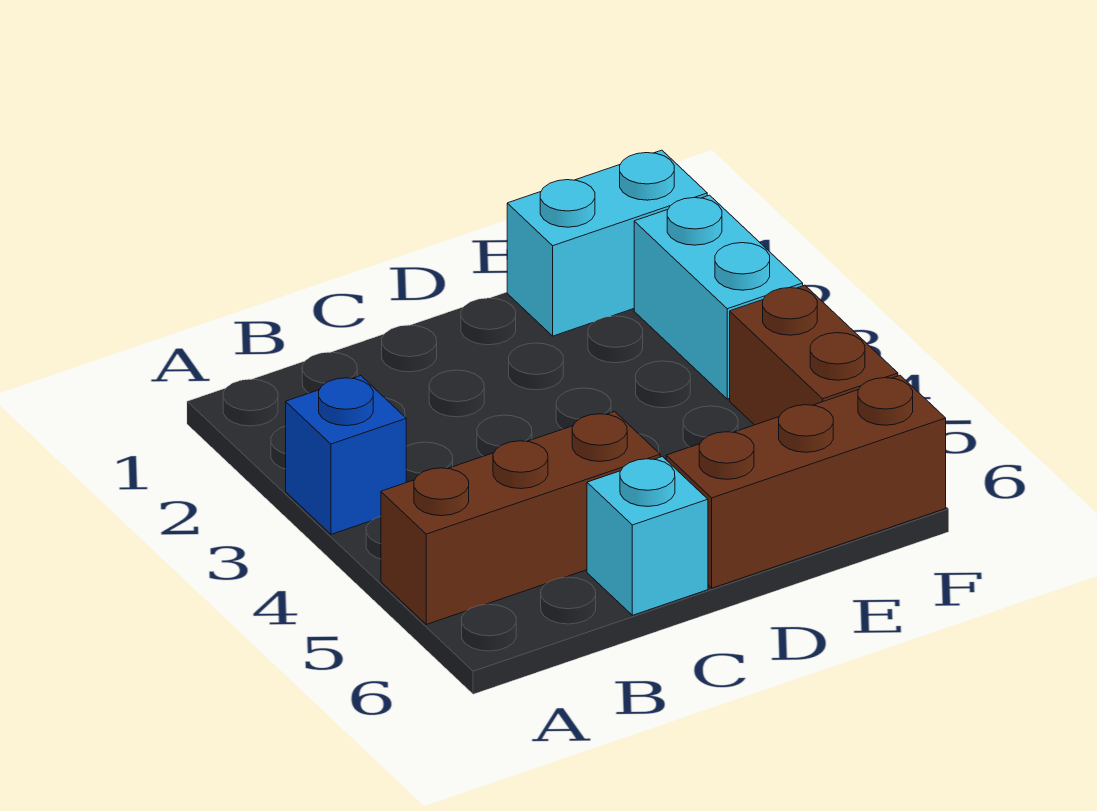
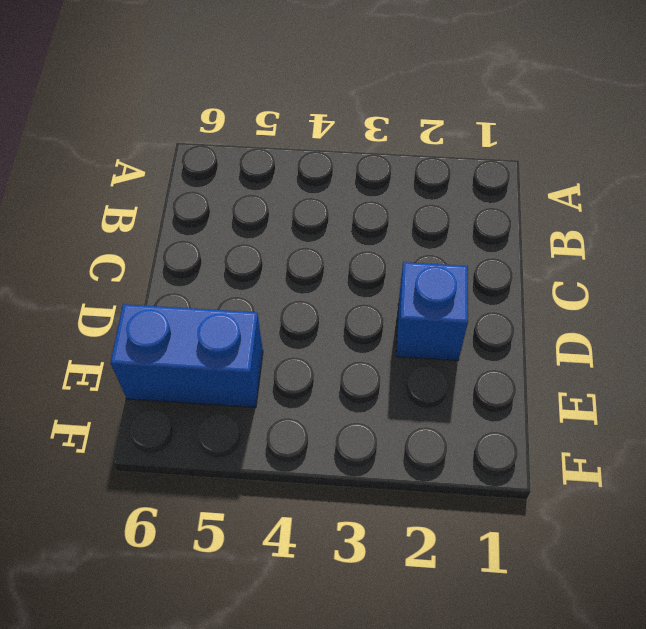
blue brick D2 level 1 -> blue brick A3 level 1
blue brick E5:E6 level 1 -> brown brick D6:F6 level 1
none -> brown brick A5:C5 level 1
none -> cyan brick C6 level 1

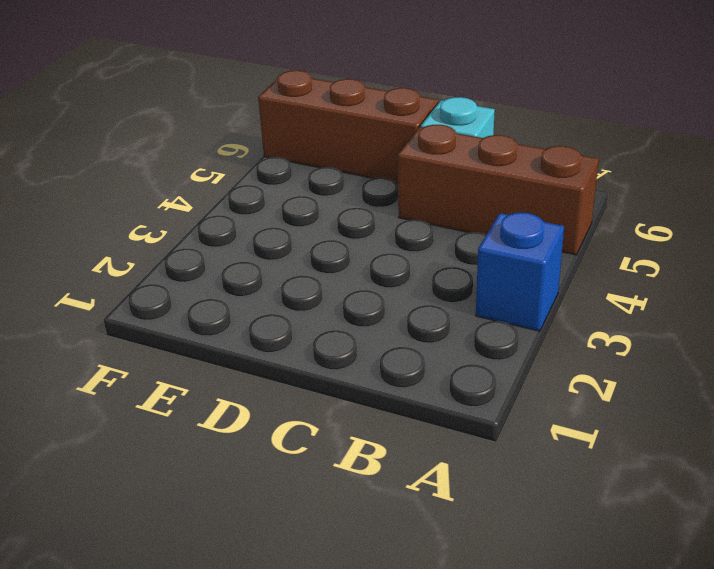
none -> cyan brick E1:F1 level 1
none -> cyan brick F2:F3 level 1

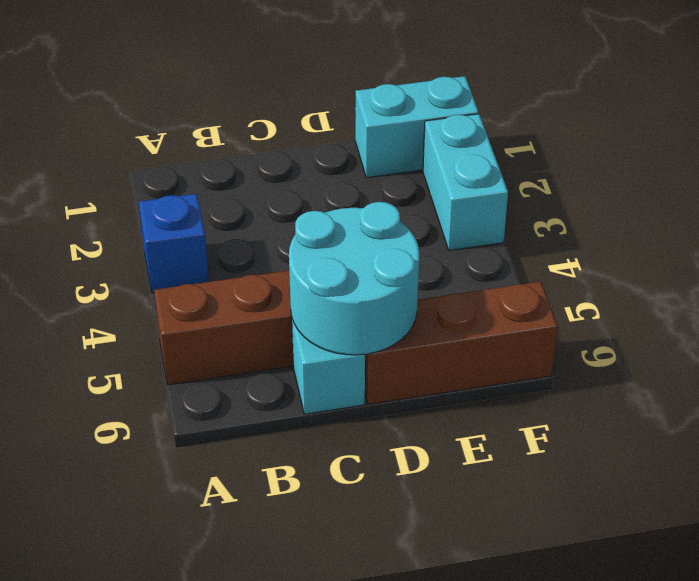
cyan round brick C5:D6 level 2 -> none
none -> brown brick F4:F5 level 1

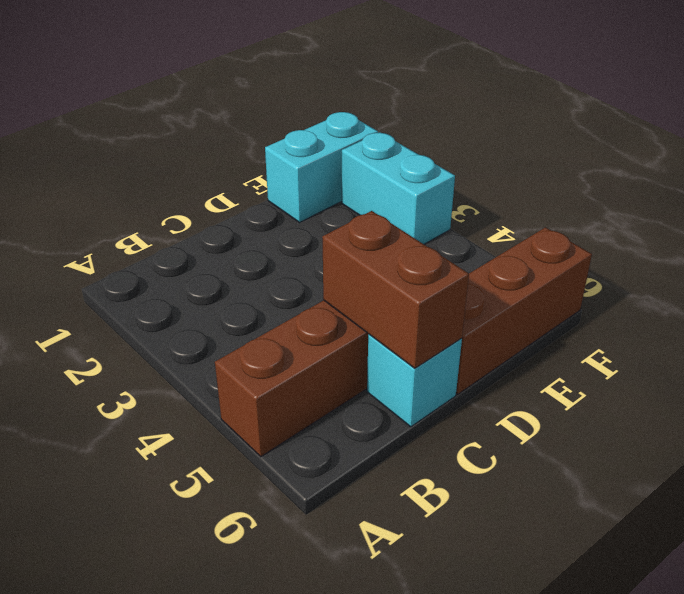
brown brick C5:C6 level 2 -> brown brick F4:F5 level 1
none -> blue brick A3 level 1

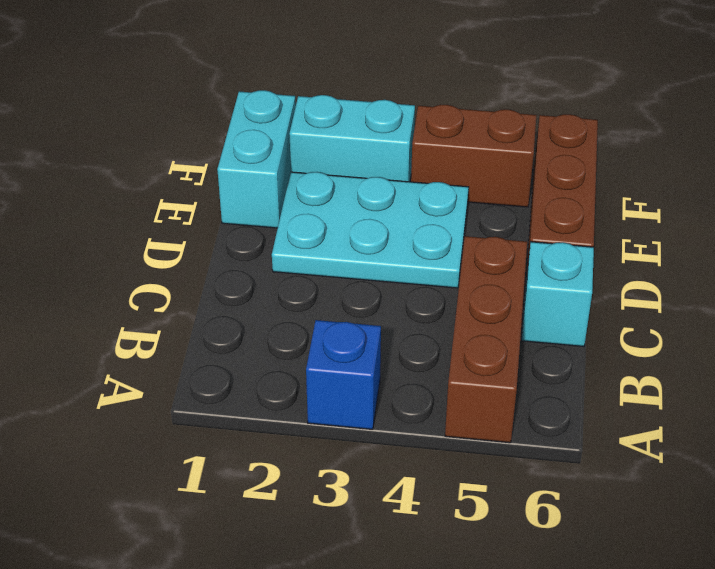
cyan plate D2:E4 level 1 -> none

